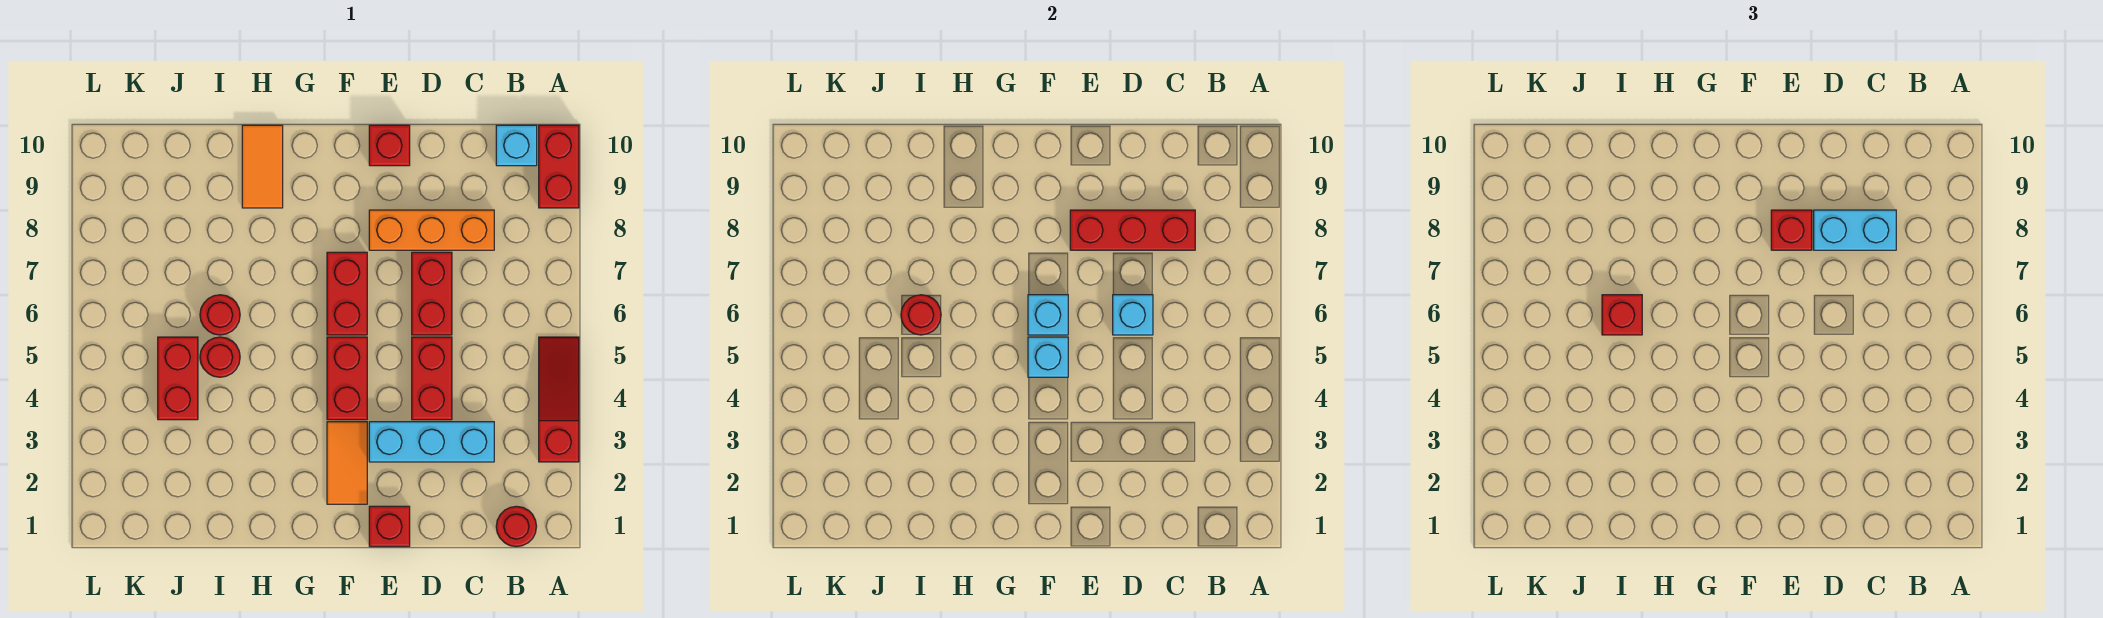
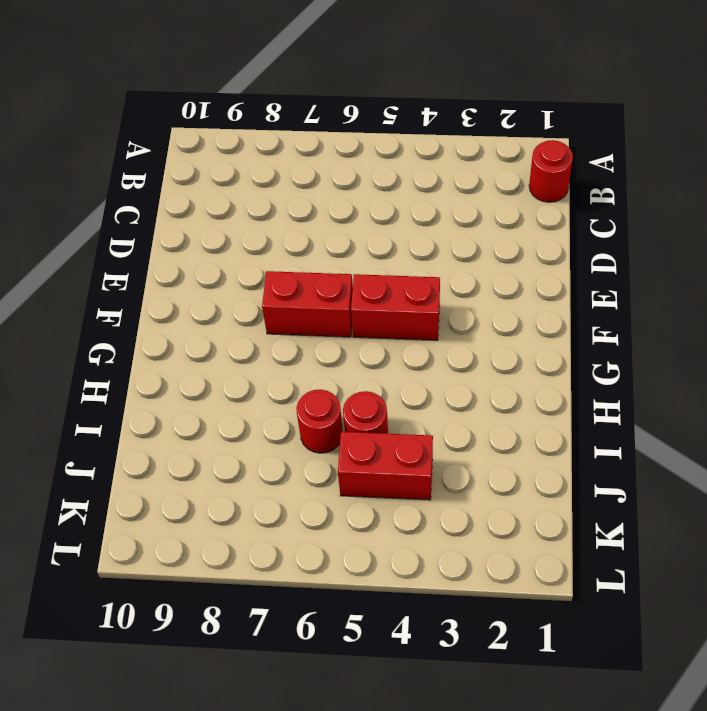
none -> red slope A3:A5 level 1 top 3
none -> red brick A9:A10 level 1
none -> cyan brick B10 level 1

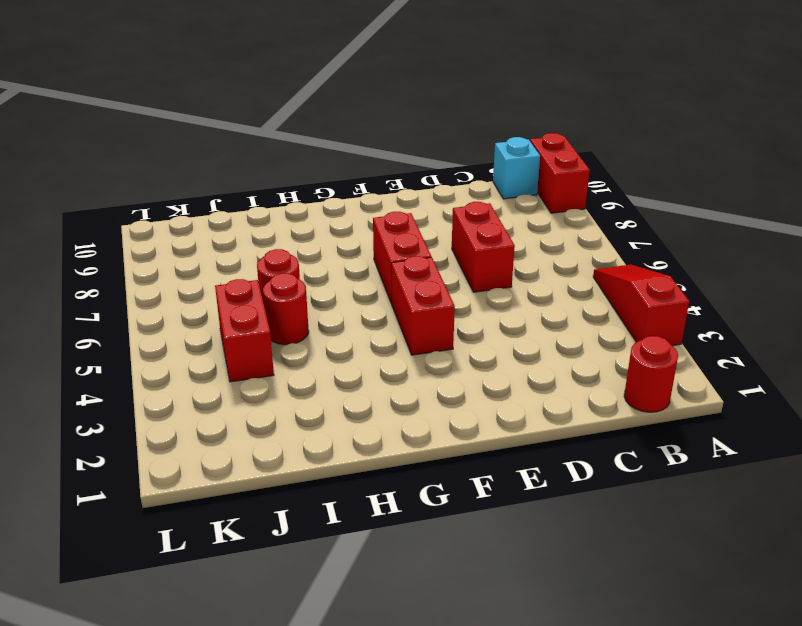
none -> cyan brick C3:E3 level 1
none -> orange brick C8:E8 level 1
none -> red brick D4:D5 level 1

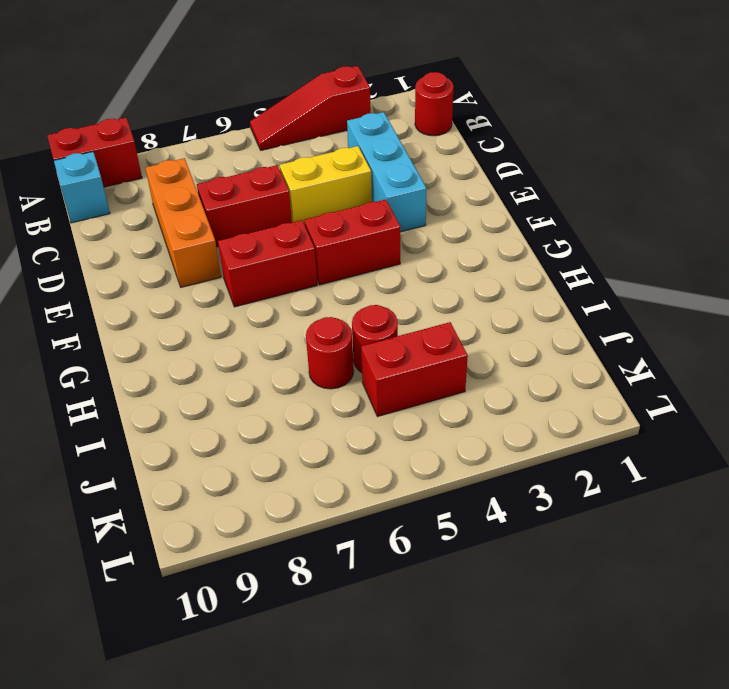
yellow brick D4:D5 level 1 -> red brick D4:D5 level 1
none -> red brick E1 level 1
none -> red brick E10 level 1
none -> orange tile F2:F3 level 1

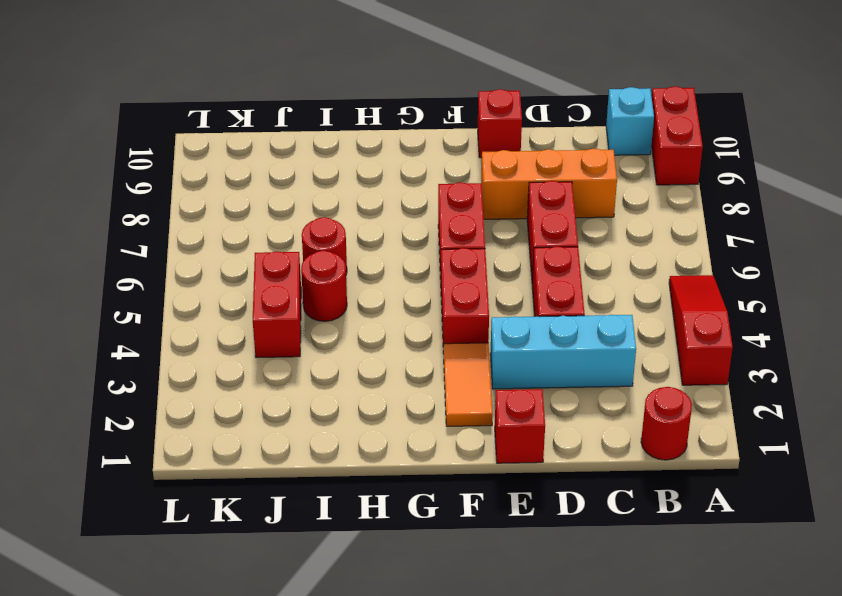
none -> orange tile H9:H10 level 1
none -> red brick C8:E8 level 2
none -> cyan brick D6 level 2

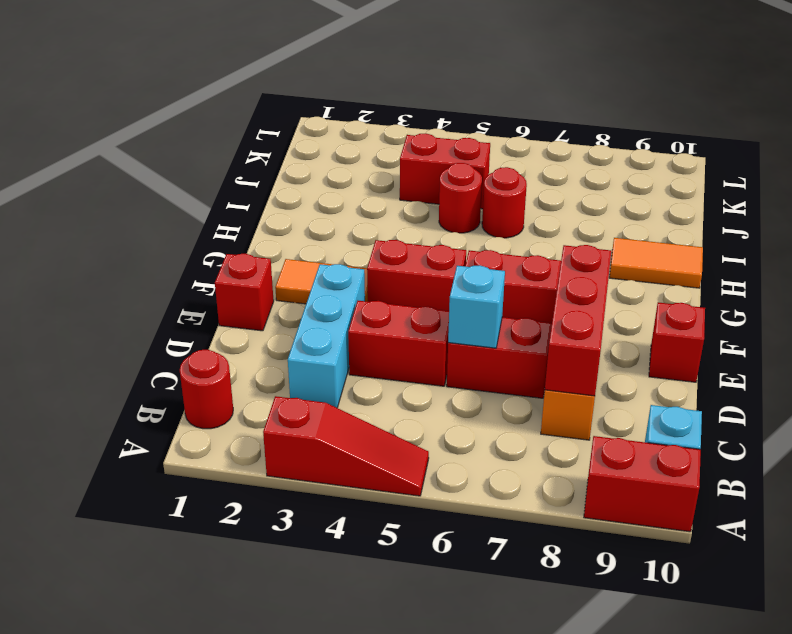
none -> cyan brick F5 level 2
none -> cyan brick F6 level 2
none -> red round brick I6 level 2

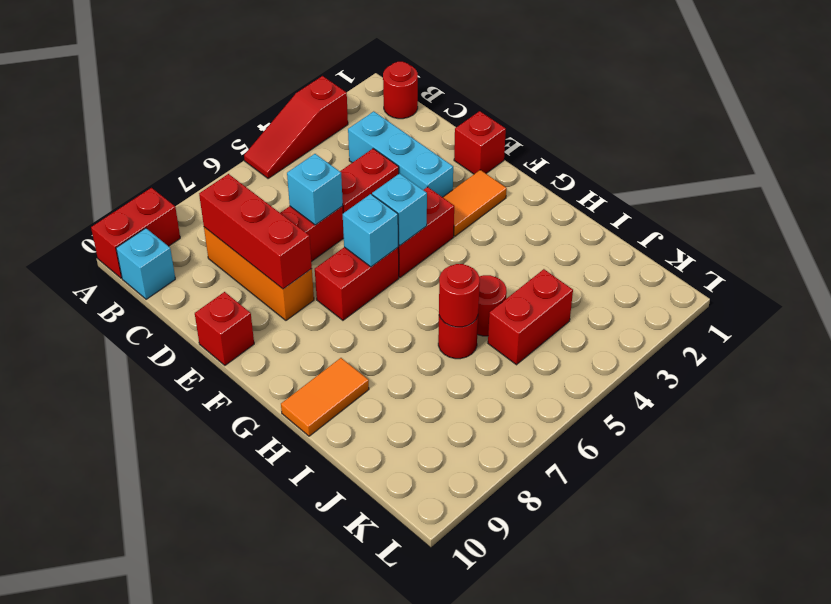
none -> cyan brick C8:D8 level 3
none -> red brick E8 level 3
none -> red brick I6 level 3

